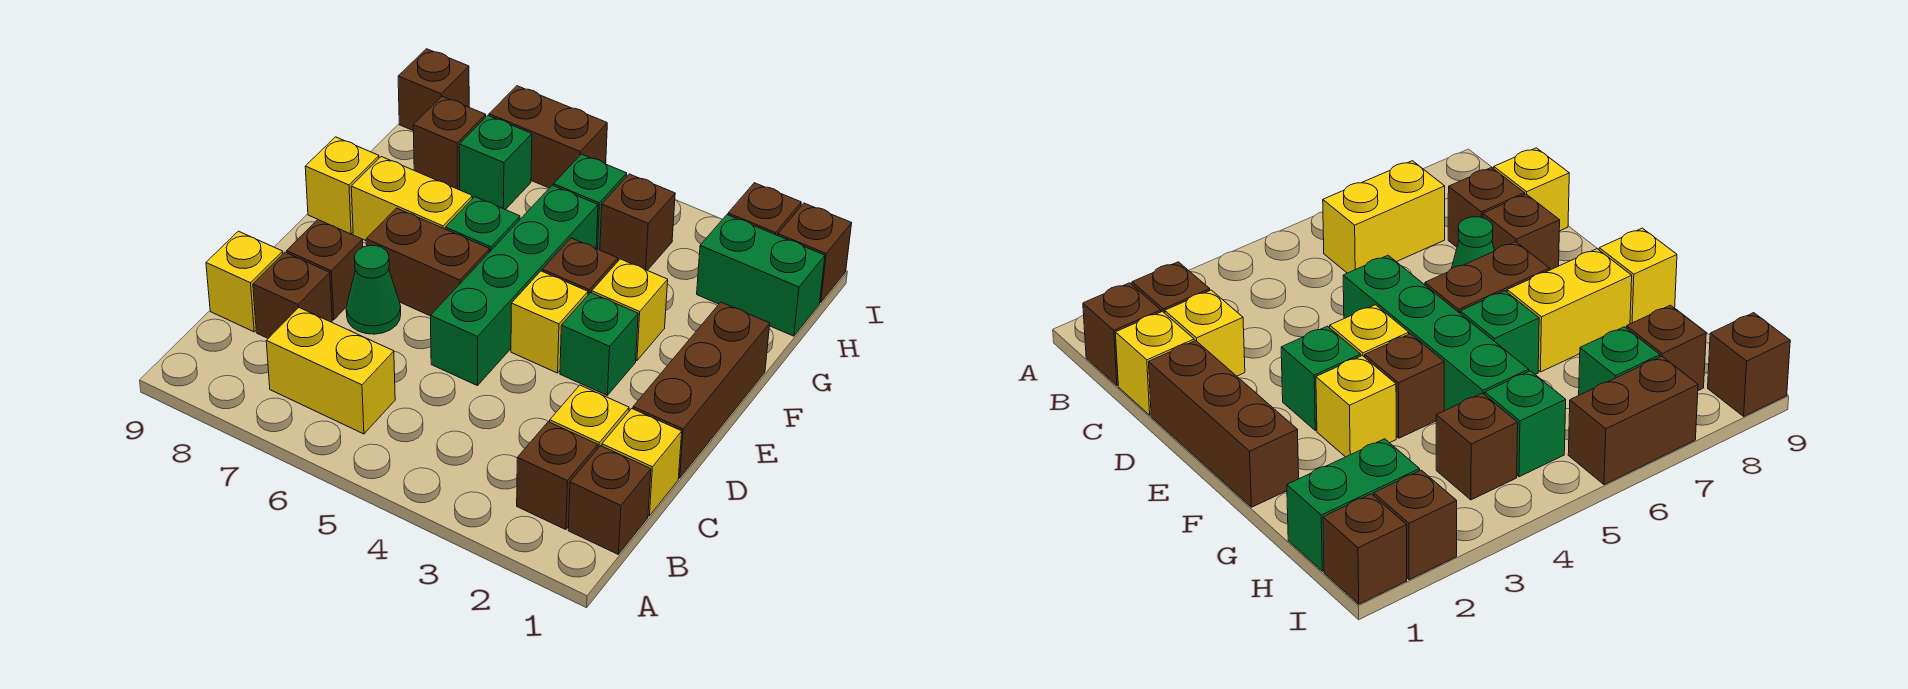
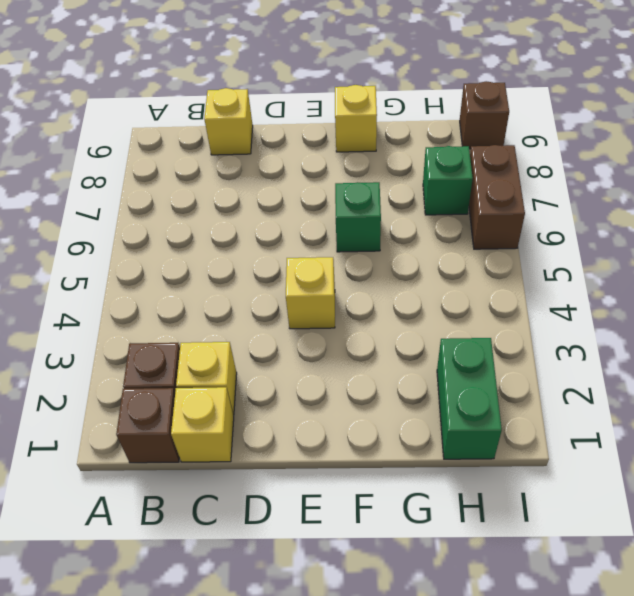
none -> yellow brick B6:B7 level 1
none -> brown brick C8 level 1
none -> brown brick D1:F1 level 1

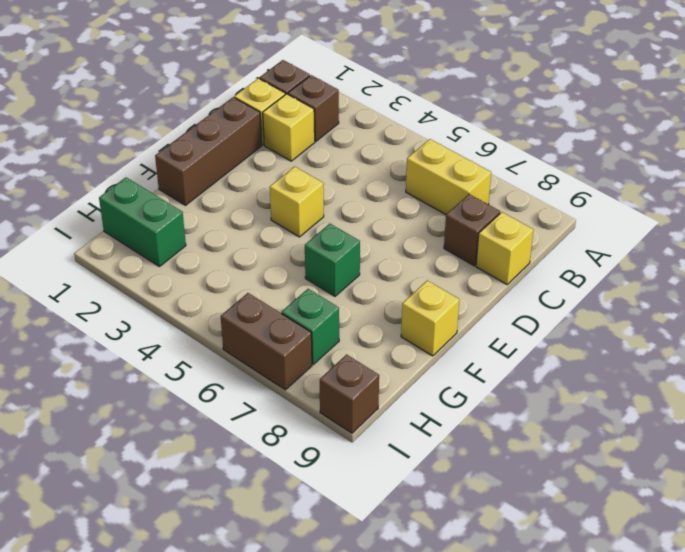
none -> green brick D5:G5 level 1
none -> green cone D7 level 1
none -> brown brick D8 level 1

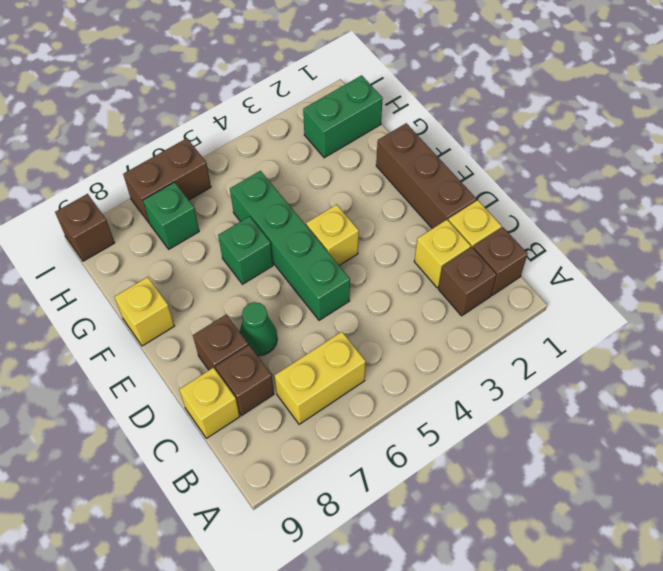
none -> green brick E3 level 1
none -> brown brick E6:E7 level 1
none -> yellow brick F3 level 1

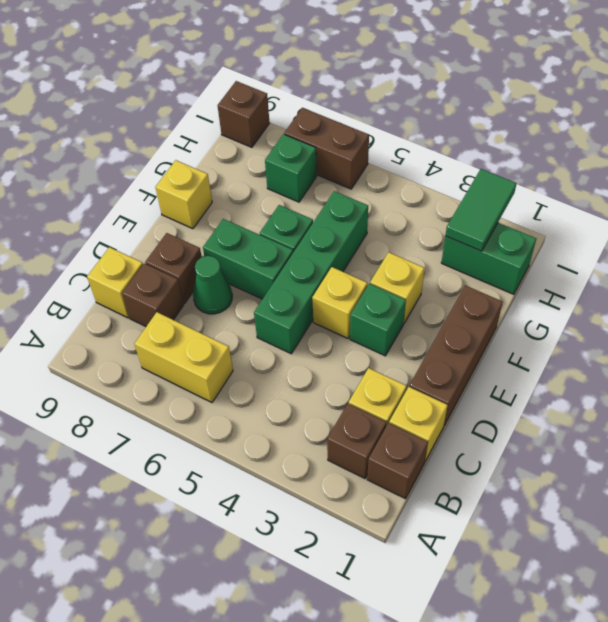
green brick E6:E7 level 1 -> brown brick E6:E7 level 1
green tile H2:I2 level 2 -> none
none -> brown brick F4 level 1
none -> yellow brick F7:F8 level 1
none -> brown brick H4 level 1

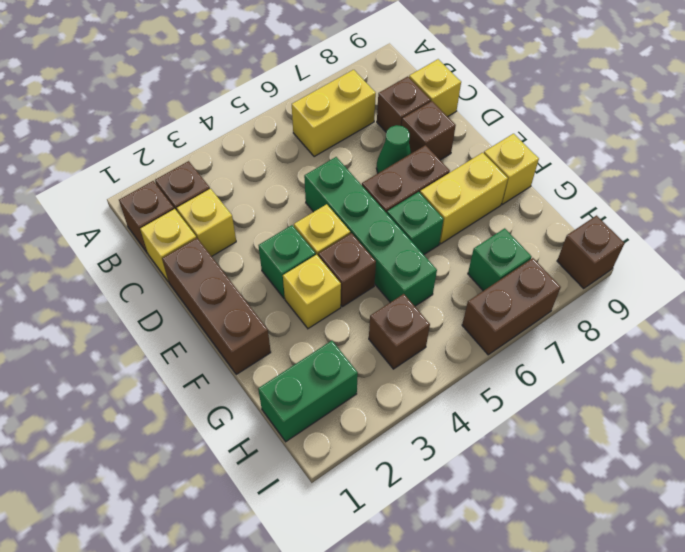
none -> green brick H5 level 1
none -> brown brick H8 level 1
none -> brown brick I1 level 1

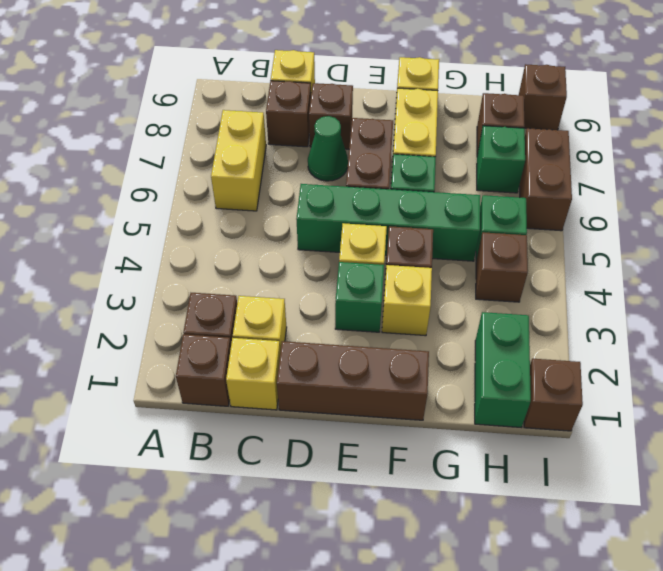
none -> brown brick I2 level 1

